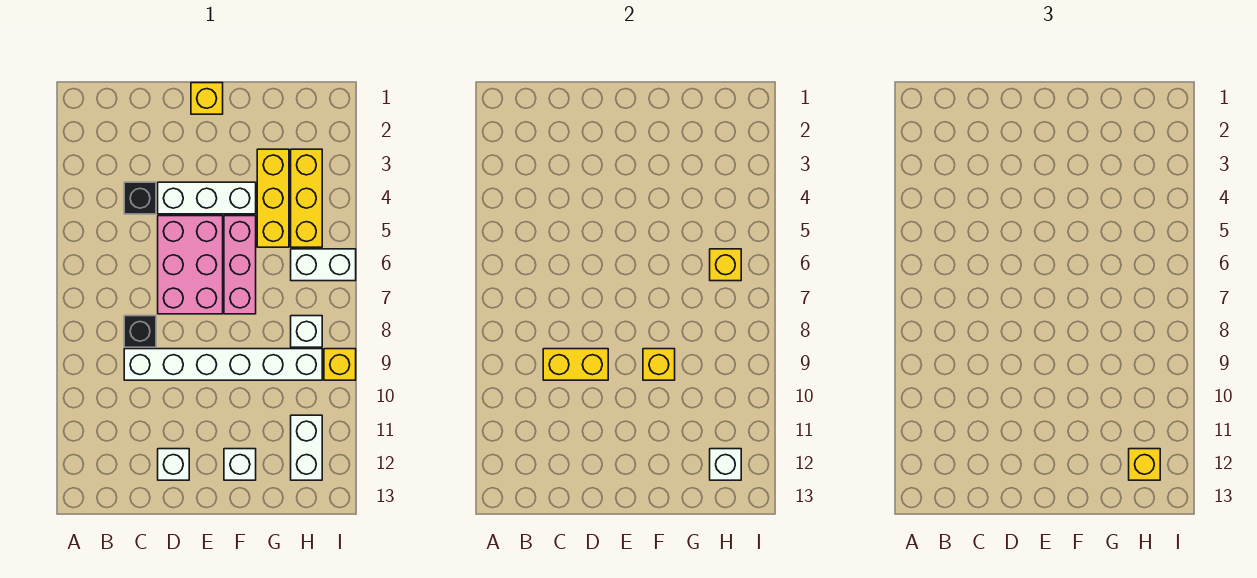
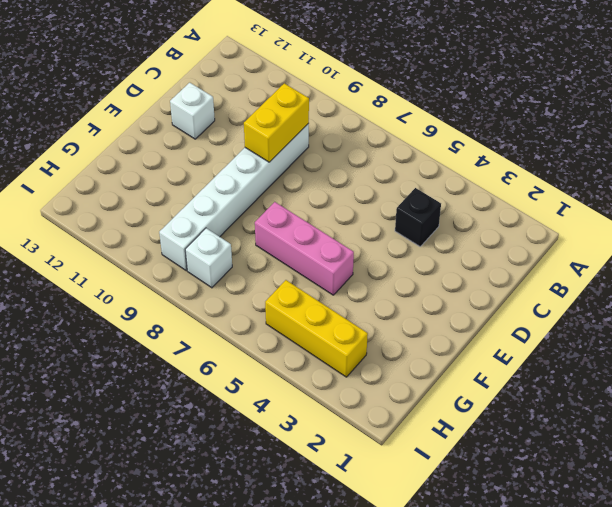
none -> black brick C8 level 1
none -> white brick D4:F4 level 1
none -> pink brick D5:E7 level 1

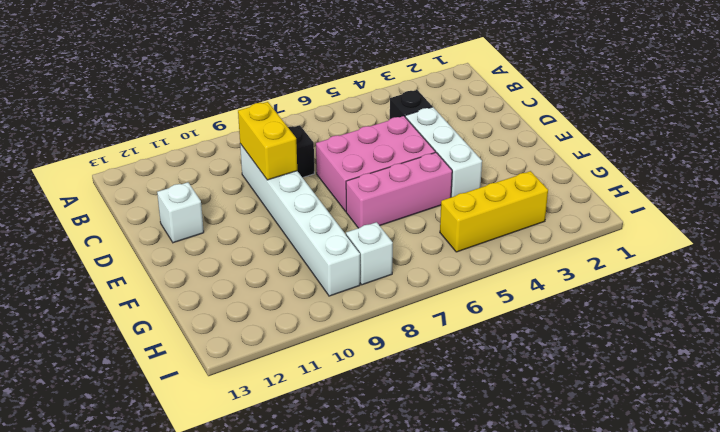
none -> yellow brick E1 level 1
none -> white brick F12 level 1
none -> yellow brick G3:G5 level 1

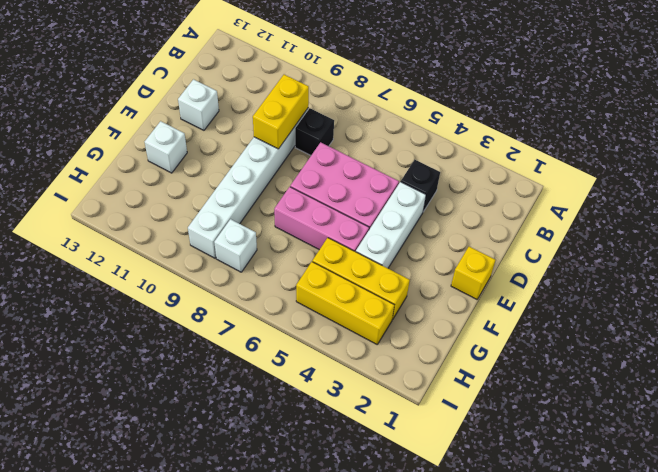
none -> white brick H6:I6 level 1
none -> white brick H11:H12 level 1
none -> yellow brick I9 level 1

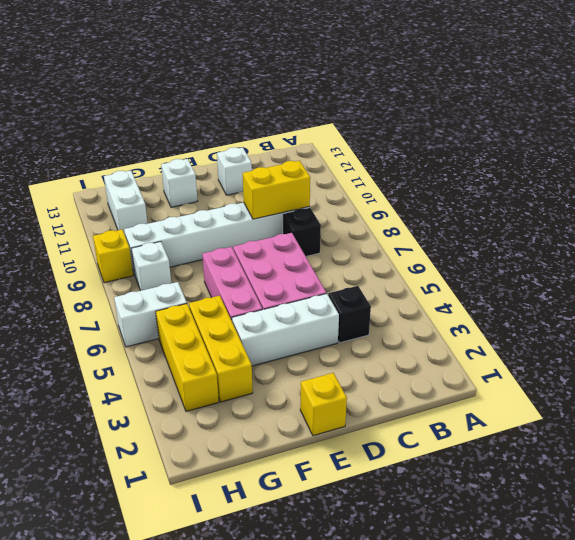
none -> yellow brick F9 level 2
none -> yellow brick H6 level 2
none -> white brick H12 level 2

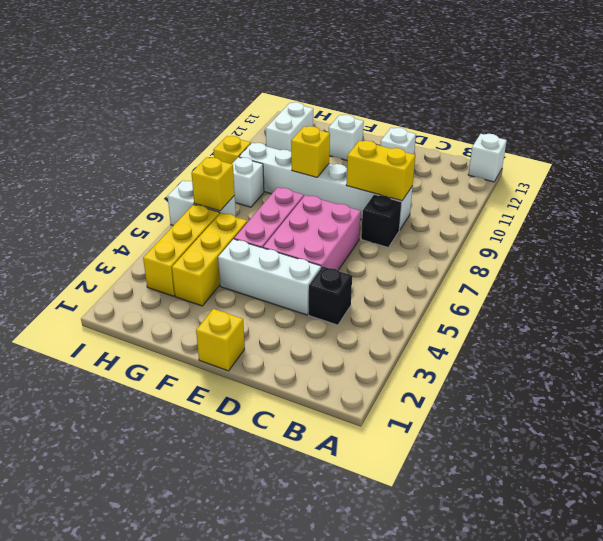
white brick A13 level 1 -> white brick H12 level 2
none -> yellow brick H12 level 3

